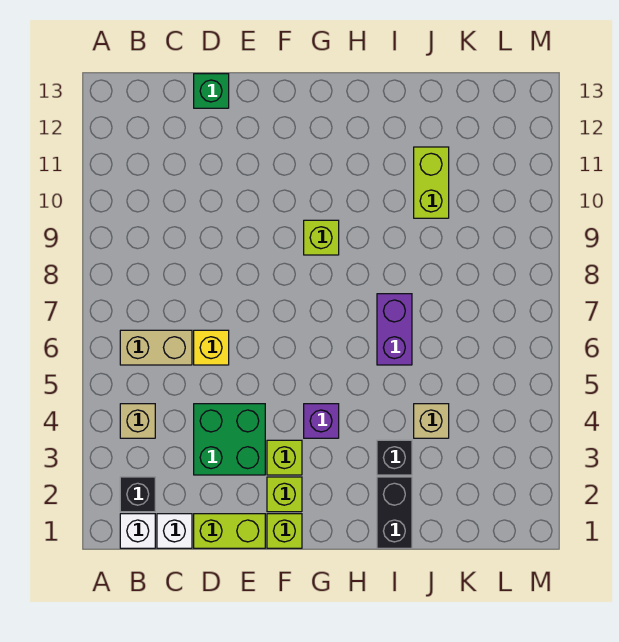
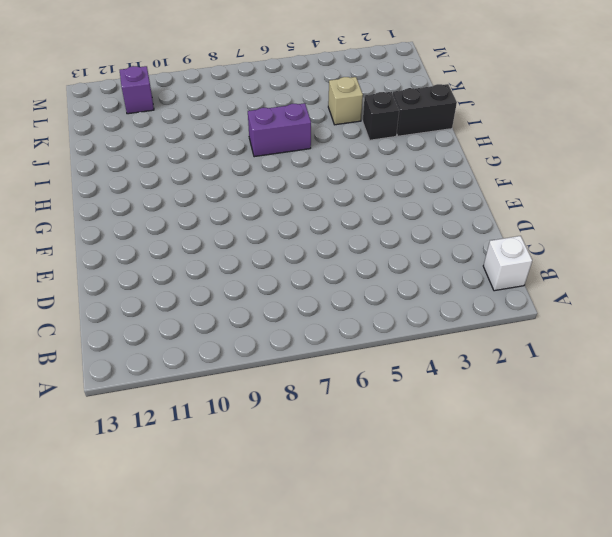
purple brick L11 level 1 -> purple brick G4 level 1
none -> black brick B2 level 1
none -> tan brick B4 level 1
none -> tan brick B6:C6 level 1

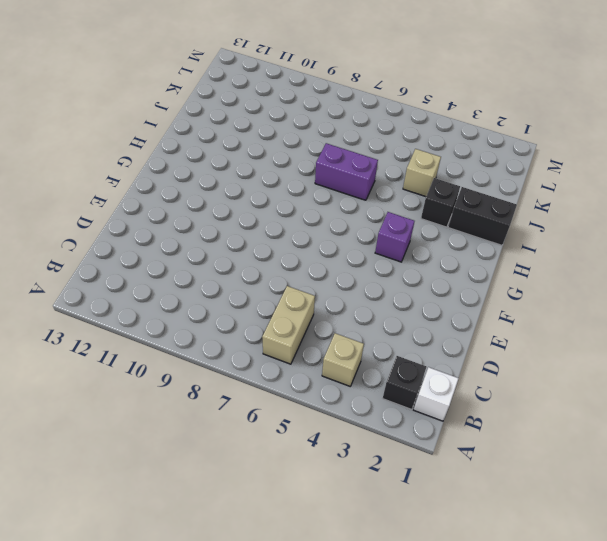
none -> white brick C1 level 1
none -> lime brick D1:E1 level 1
none -> green brick D3:E4 level 1

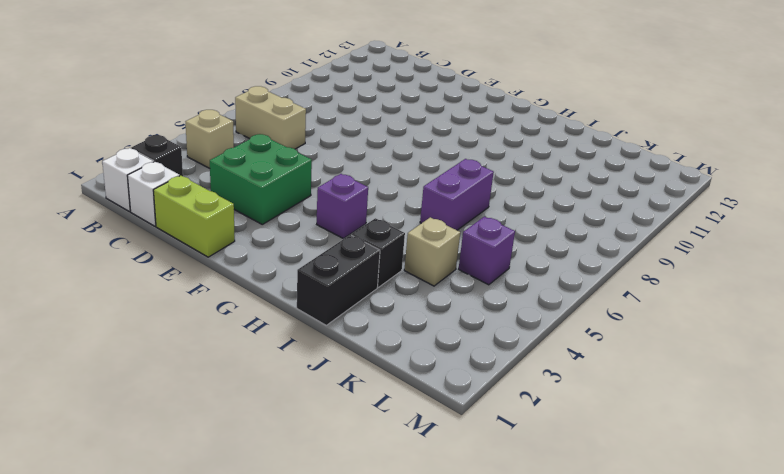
purple brick K5 level 1 -> none
none -> yellow brick D6 level 1
none -> green brick D13 level 1
none -> lime brick F1 level 1

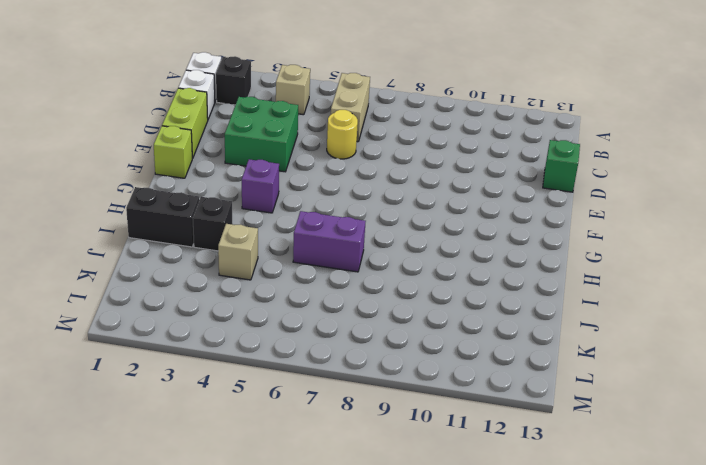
yellow round brick D6 level 1 -> yellow brick D6 level 1
none -> lime brick F2 level 1
none -> lime brick F3 level 1
none -> lime brick G9 level 1

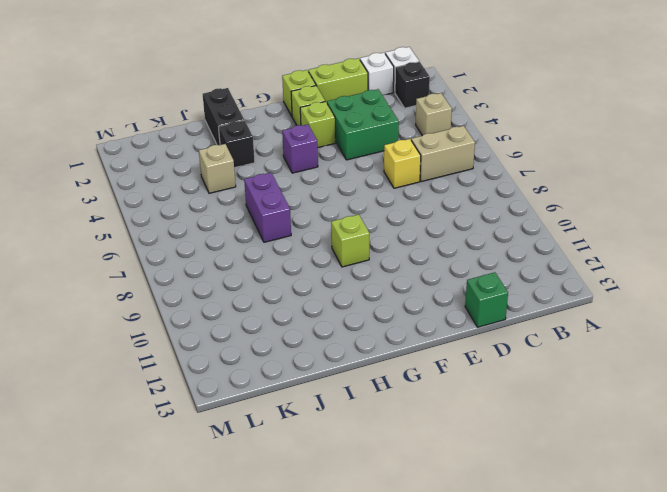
none -> lime brick J10:J11 level 1

